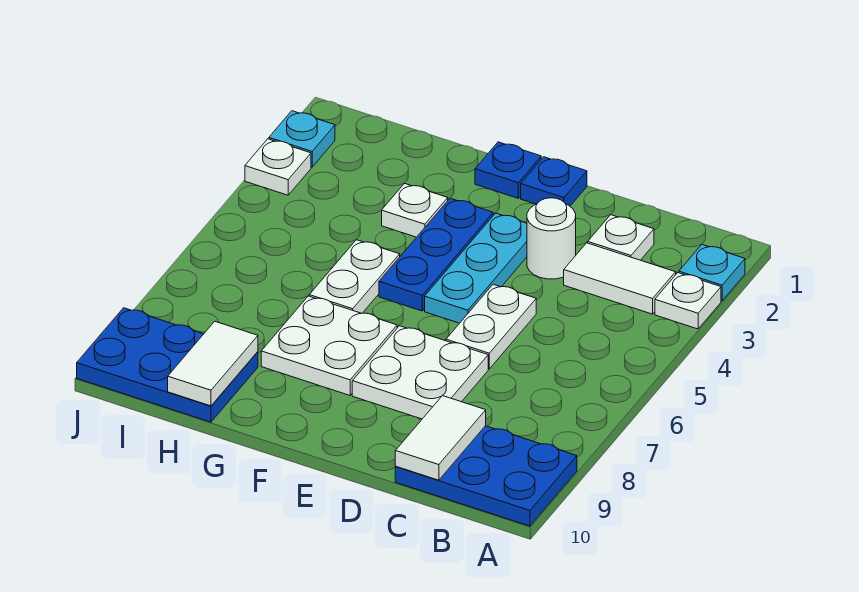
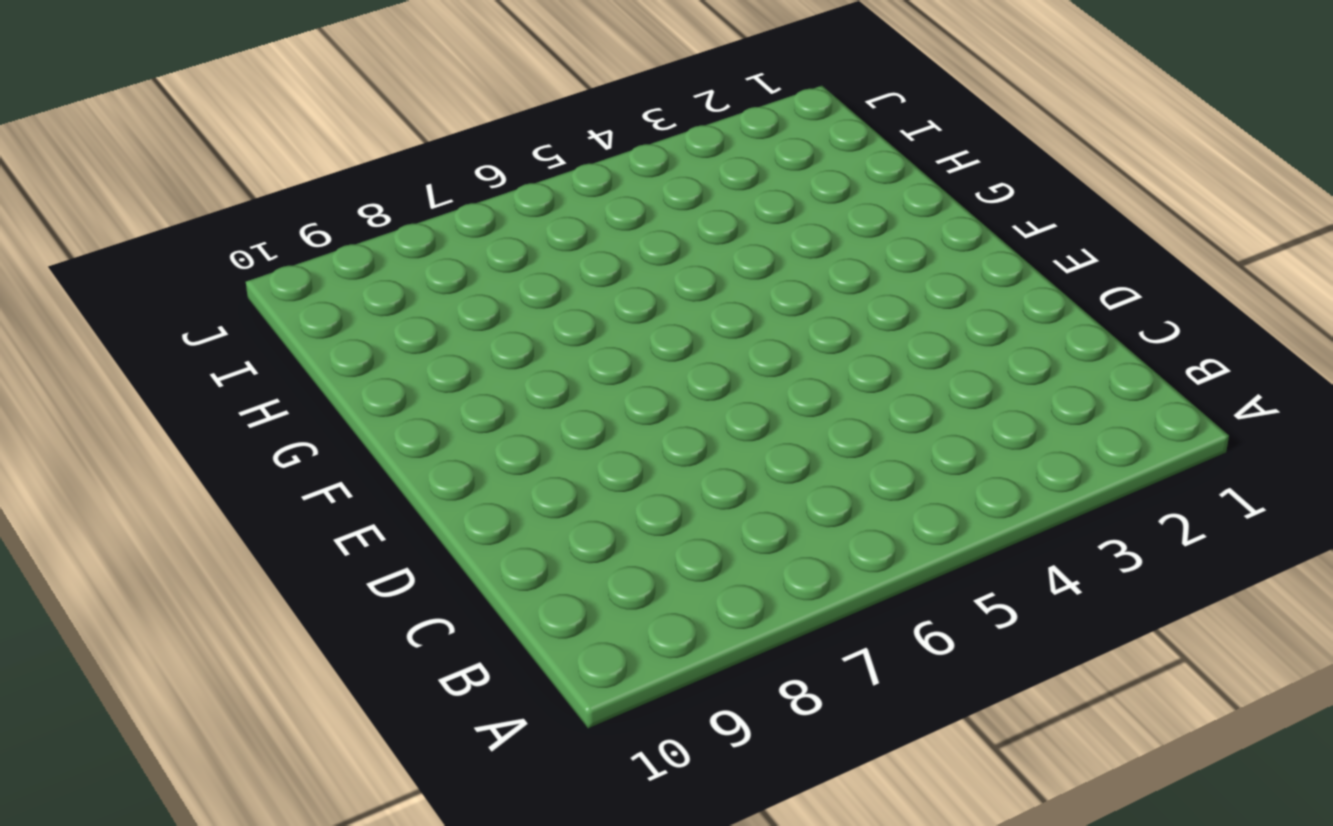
none -> cyan plate A2 level 1
none -> white plate A3 level 1
none -> blue plate A9:C10 level 1

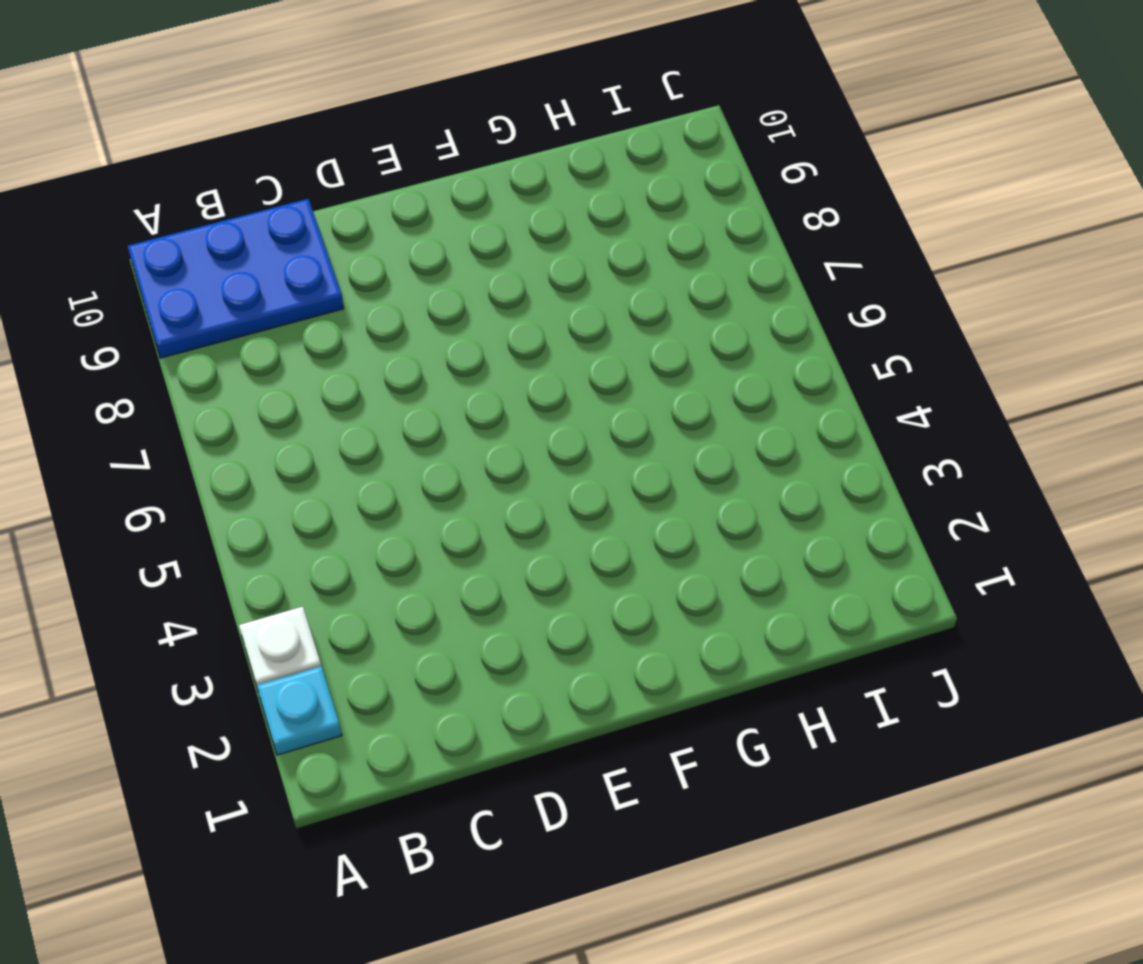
none -> white tile B3:C3 level 1
none -> white plate C2 level 1
none -> white round brick D3 level 1

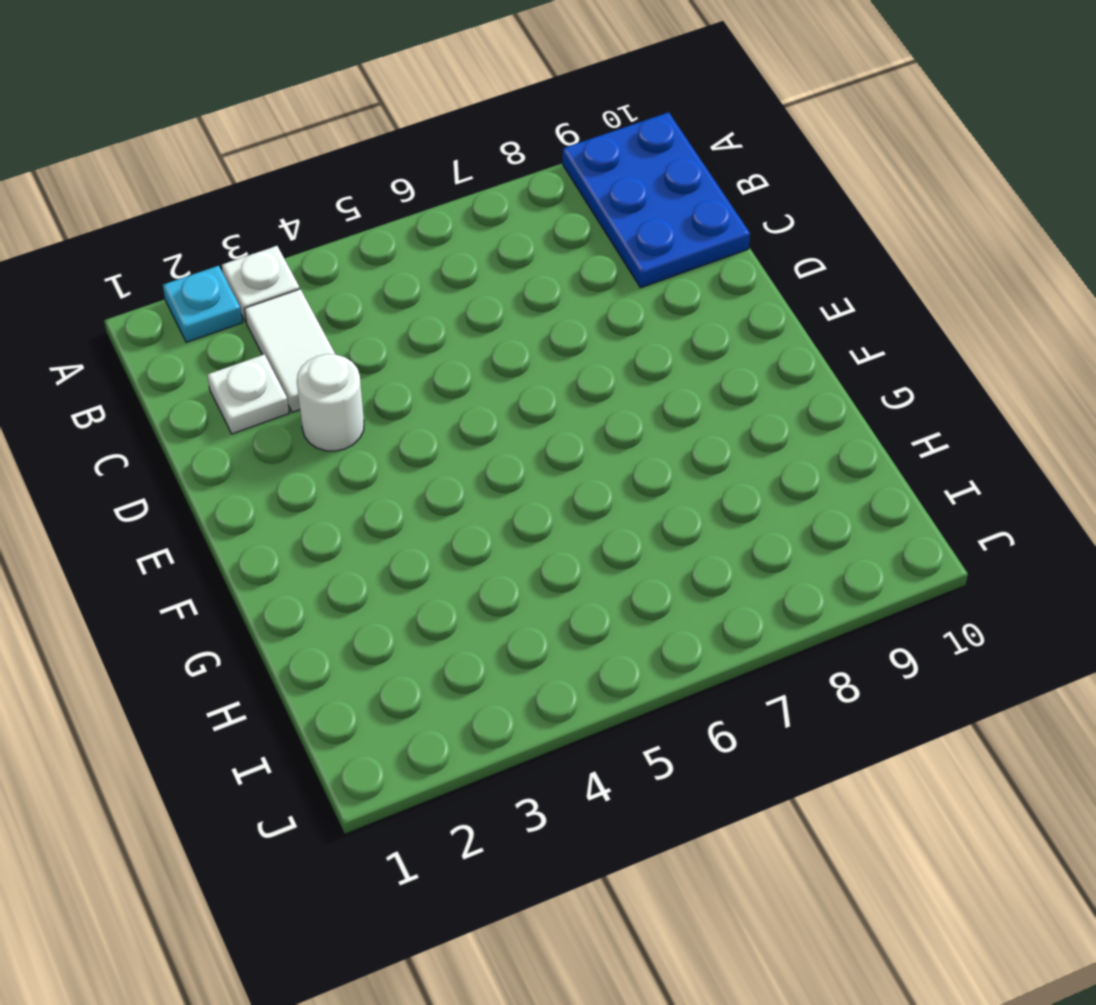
none -> white plate D5:D6 level 1
none -> white plate D7:E8 level 1
none -> blue plate E1 level 1

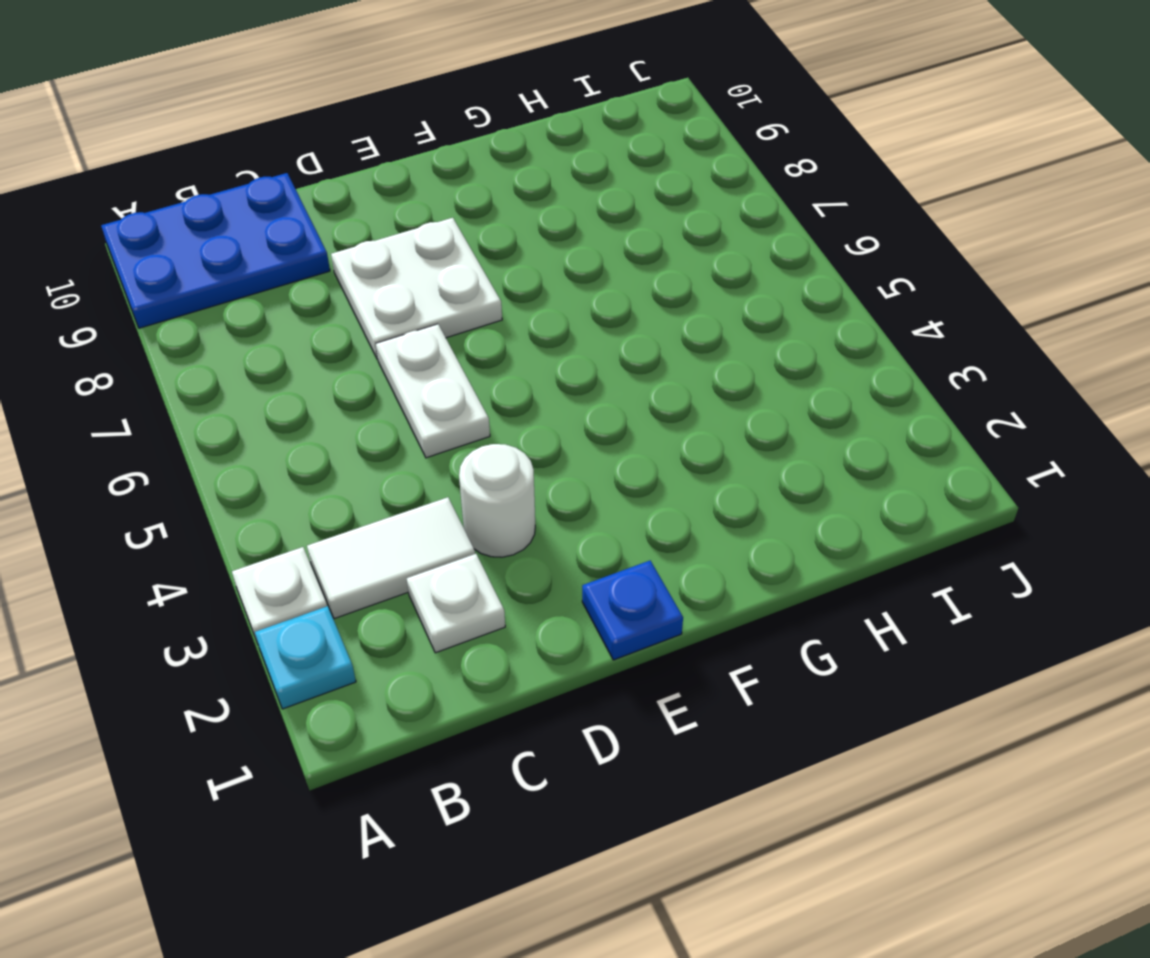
none -> cyan plate E3:E5 level 1
none -> blue plate F1 level 1
none -> blue plate F3:F5 level 1

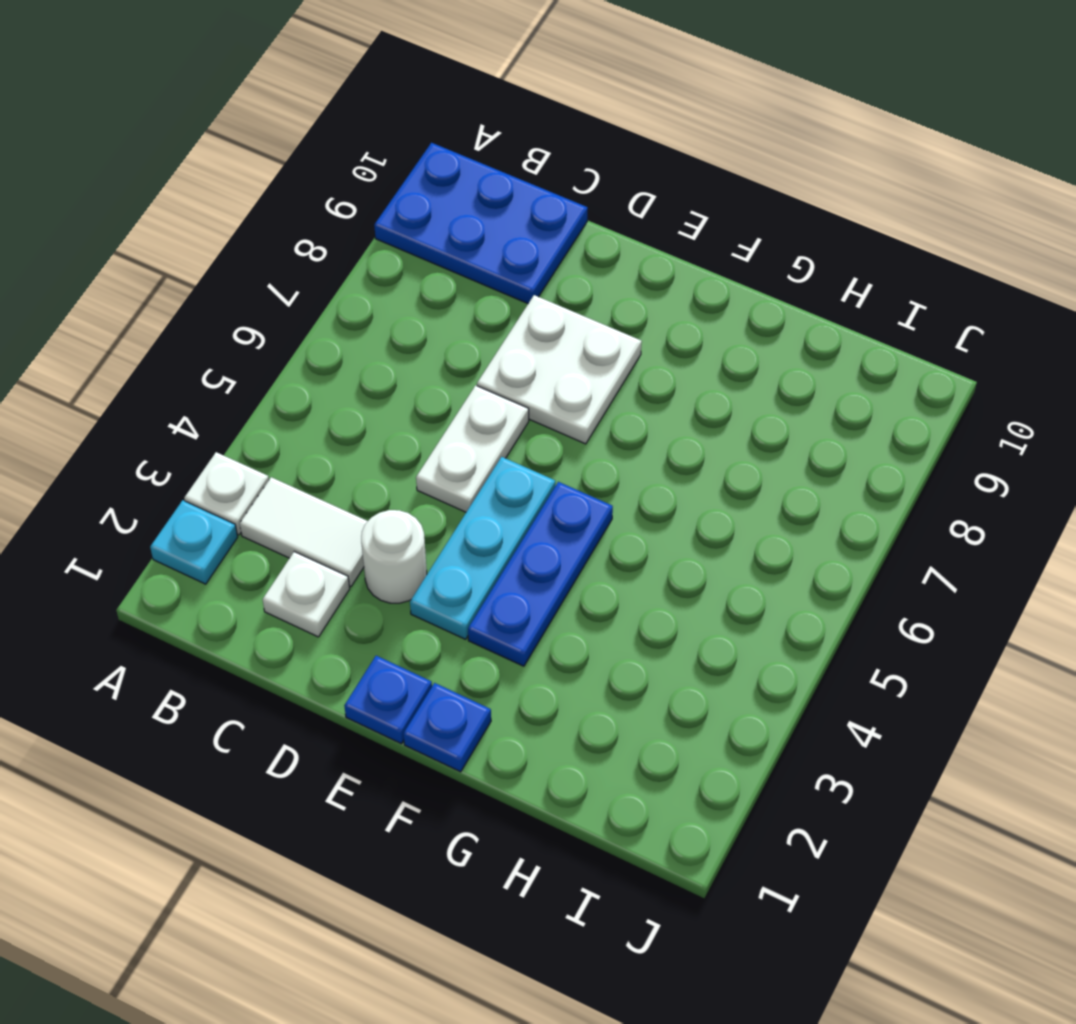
none -> white plate F7:G8 level 1
none -> white plate G3 level 1
none -> white plate G5:G6 level 1

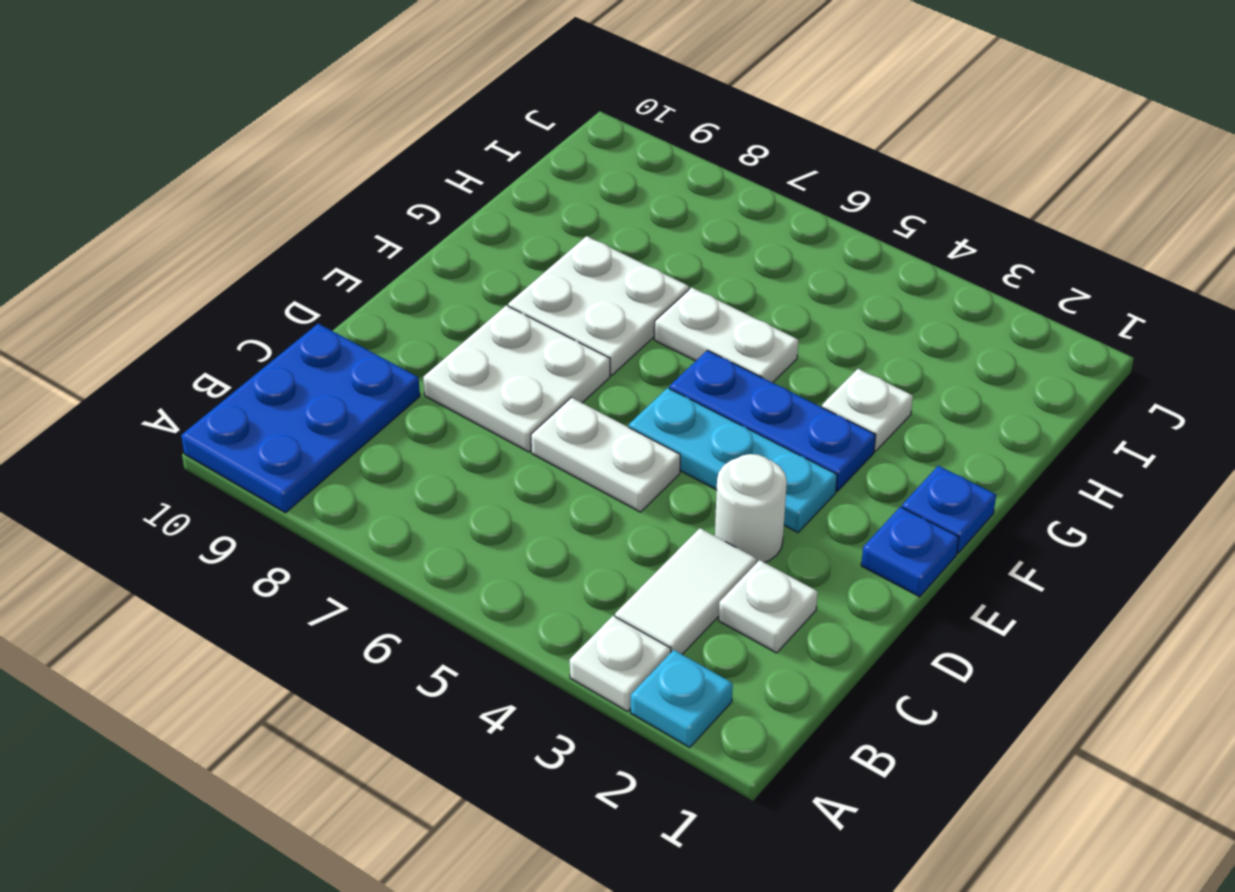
none -> blue plate H9:J10 level 1
none -> cyan plate J2 level 1
none -> white plate J3 level 1

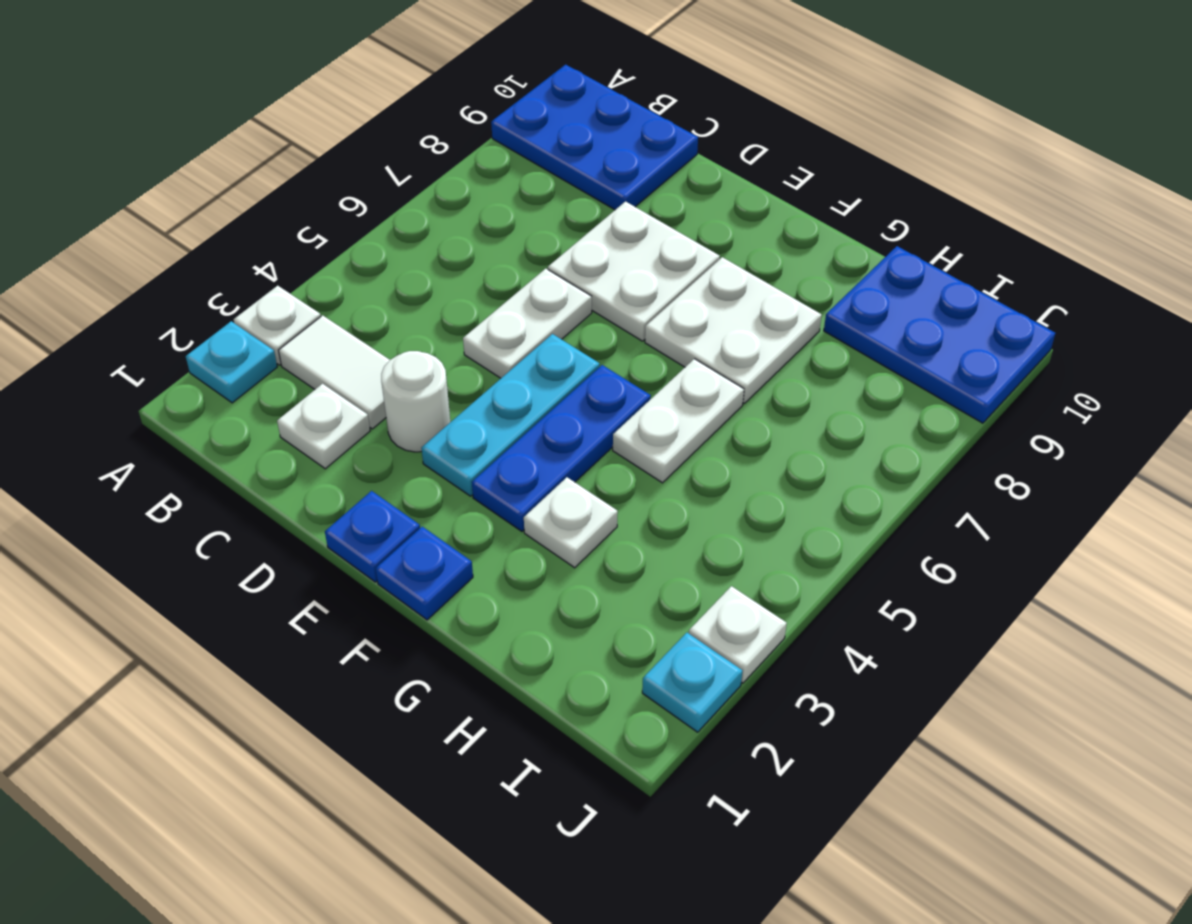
none -> white tile C9:C10 level 2
none -> white tile H9:H10 level 2

